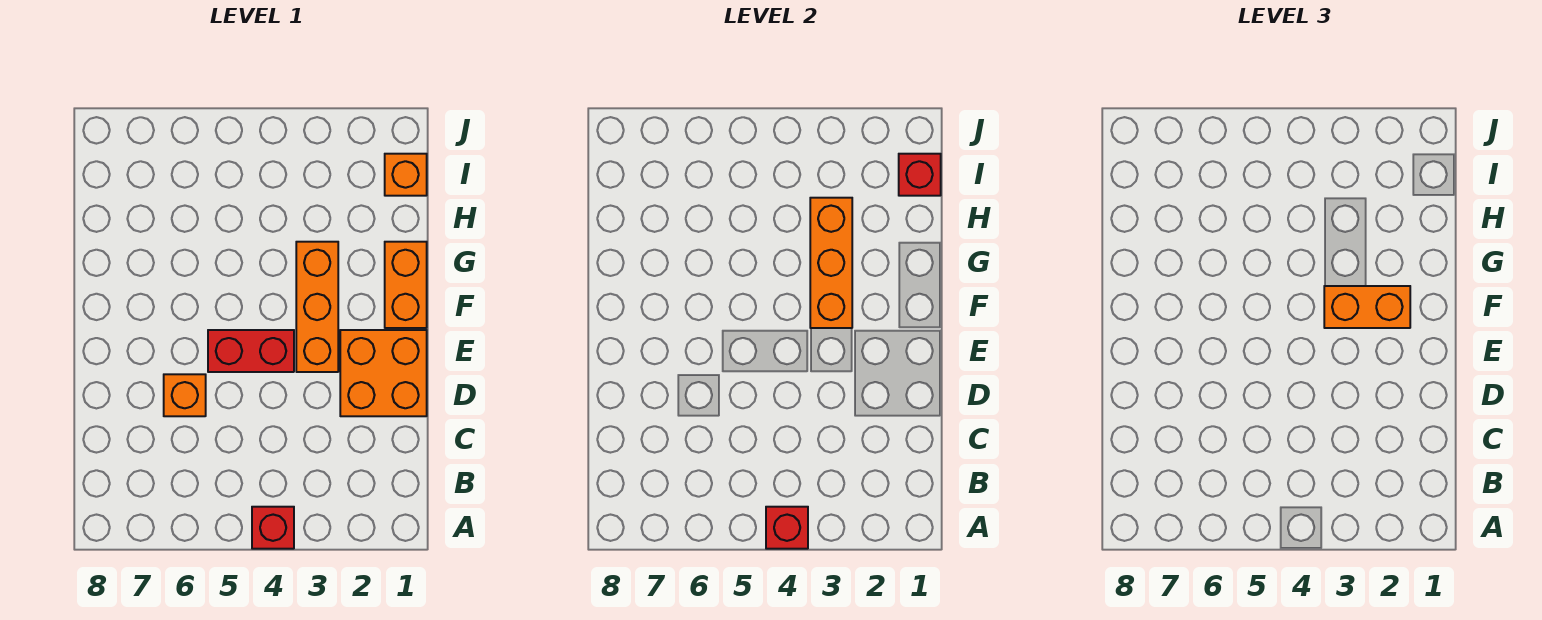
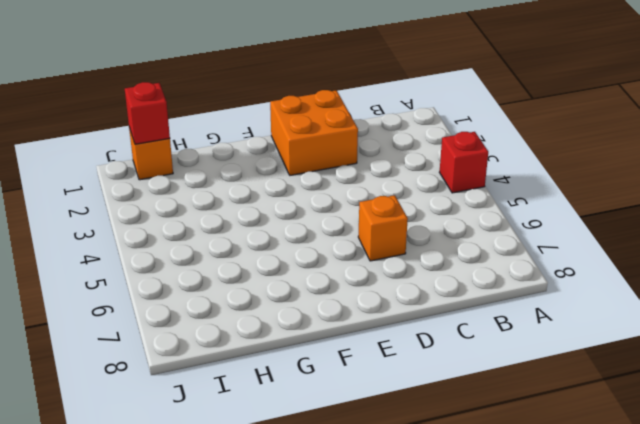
none -> orange brick E3:G3 level 1
none -> red brick E4:E5 level 1

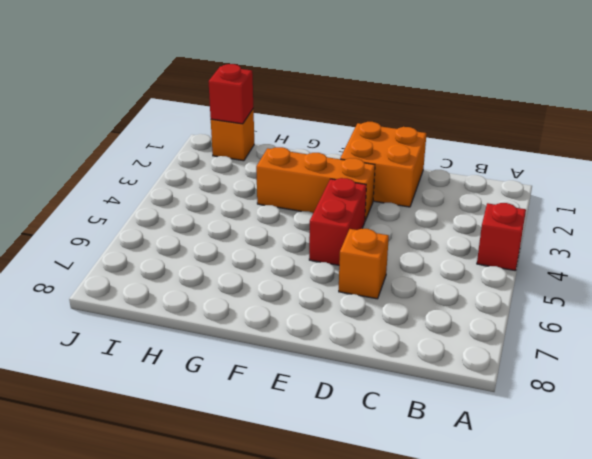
none -> orange brick F1:G1 level 1
none -> red brick A4 level 2

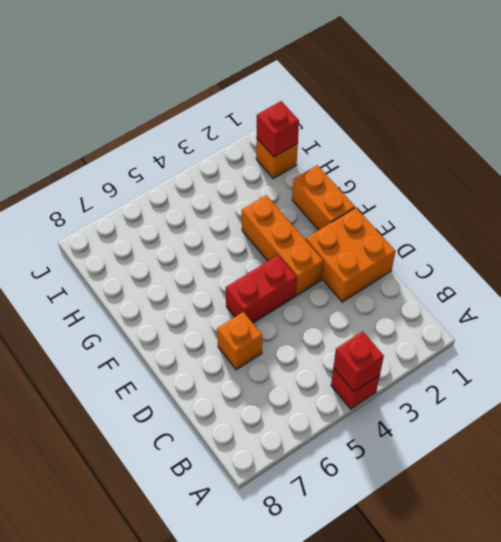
none -> orange brick F3:H3 level 2
none -> orange brick F2:F3 level 3

